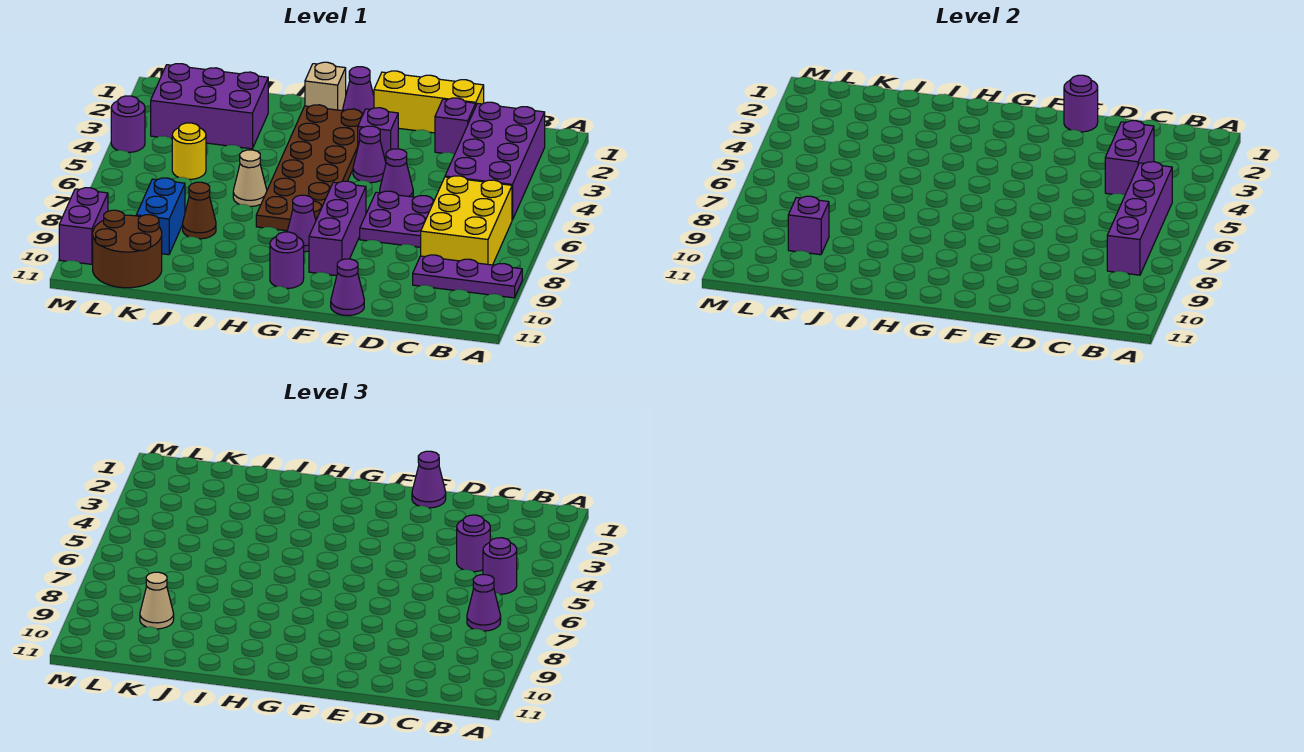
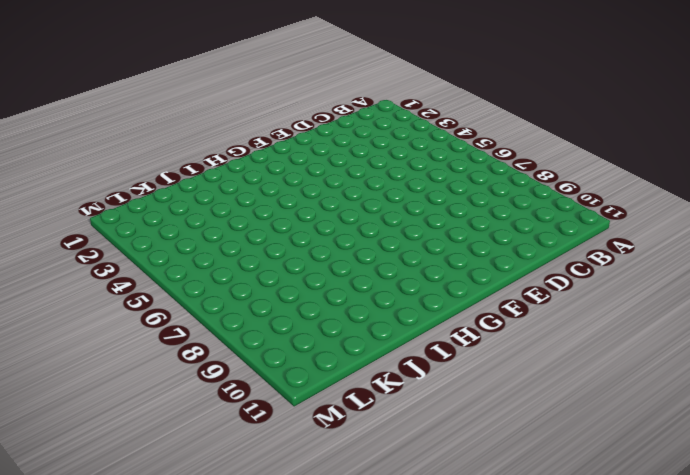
none -> purple plate A9:C9 level 1
none -> purple brick B2:C5 level 1
none -> yellow brick B6:C8 level 1
none -> yellow brick D1:F1 level 1

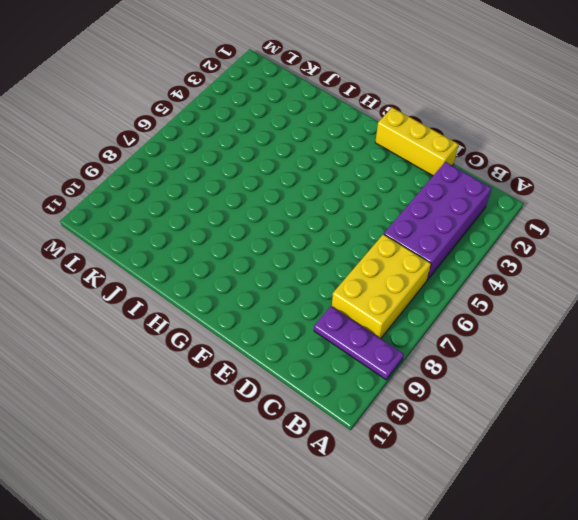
none -> purple brick D2 level 1
none -> purple plate D6:E7 level 1
none -> purple cone E5 level 1
none -> purple cone E11 level 1

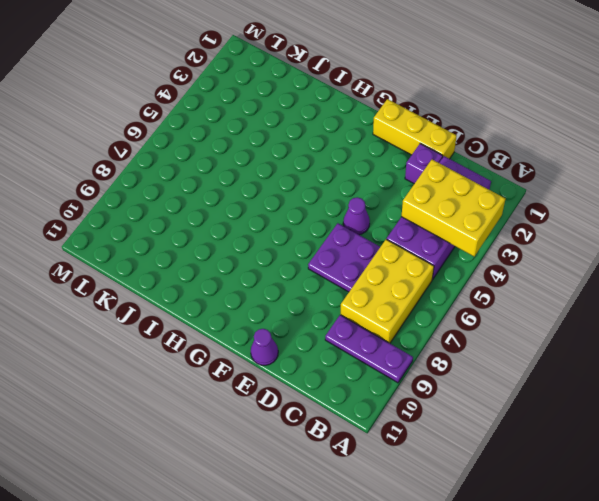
yellow brick A3:C4 level 2 -> purple brick C3:C4 level 2
none -> purple brick F3 level 1
none -> purple cone F4 level 1
none -> purple brick F7:F9 level 1
none -> purple cone G1 level 1

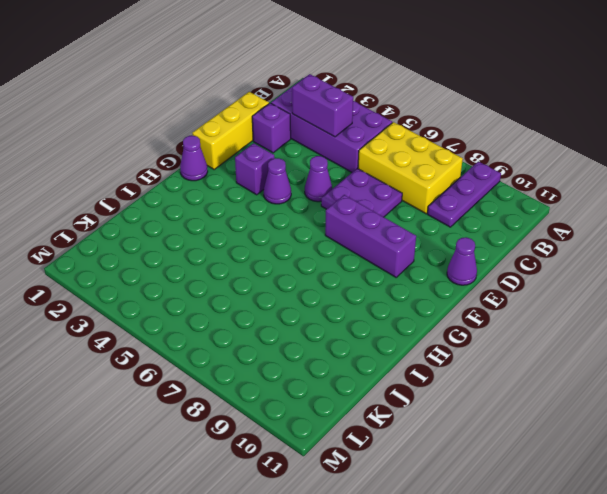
none -> brown plate G2:H7 level 1
none -> purple cone G8 level 1
none -> purple round brick G10 level 1
none -> tan brick H1 level 1

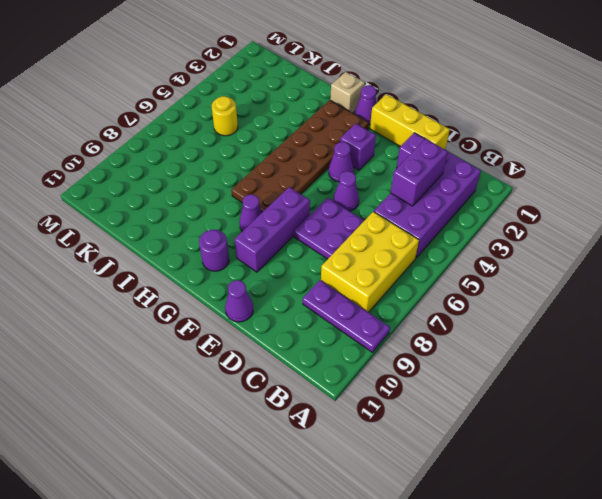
none -> tan cone I6 level 1
none -> purple brick J2:L3 level 1
none -> brown cone J8 level 1
none -> blue brick K8:K9 level 1

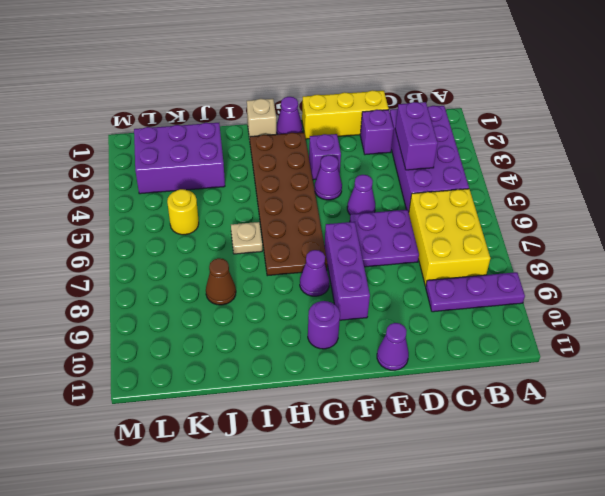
tan plate I6 level 1 -> tan cone I6 level 1
none -> blue brick K8:K9 level 1
none -> brown round brick K10:L11 level 1
none -> purple round brick M4 level 1
none -> purple brick M9:M10 level 1

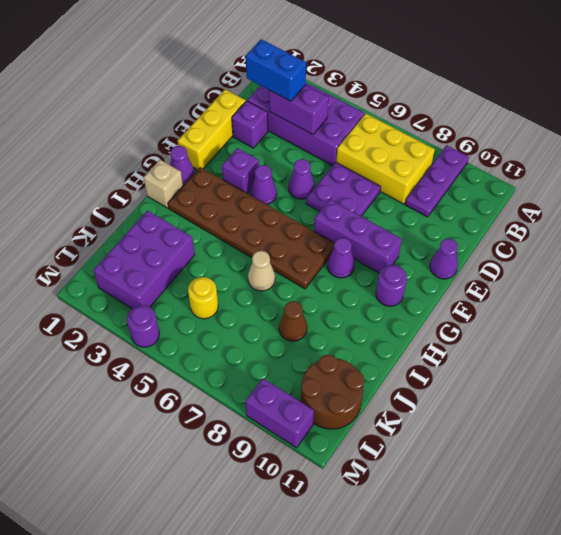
blue brick C2:C3 level 3 -> blue brick K8:K9 level 1
none -> purple brick B5:B8 level 2
none -> purple round brick E1 level 2
none -> purple brick K9 level 2
none -> purple round brick B5 level 3

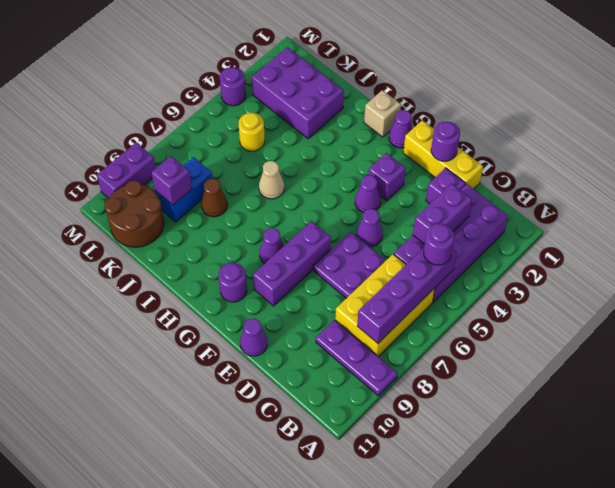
none -> brown plate G2:H7 level 1
none -> purple cone B7 level 3
none -> purple round brick C4 level 3
none -> purple cone E1 level 3

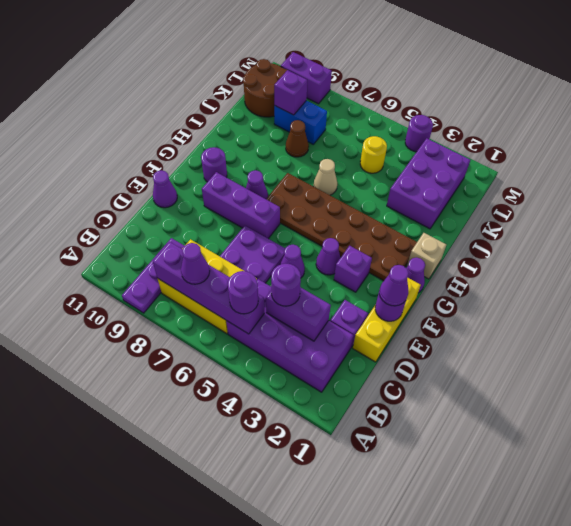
none -> tan cone K9 level 3

